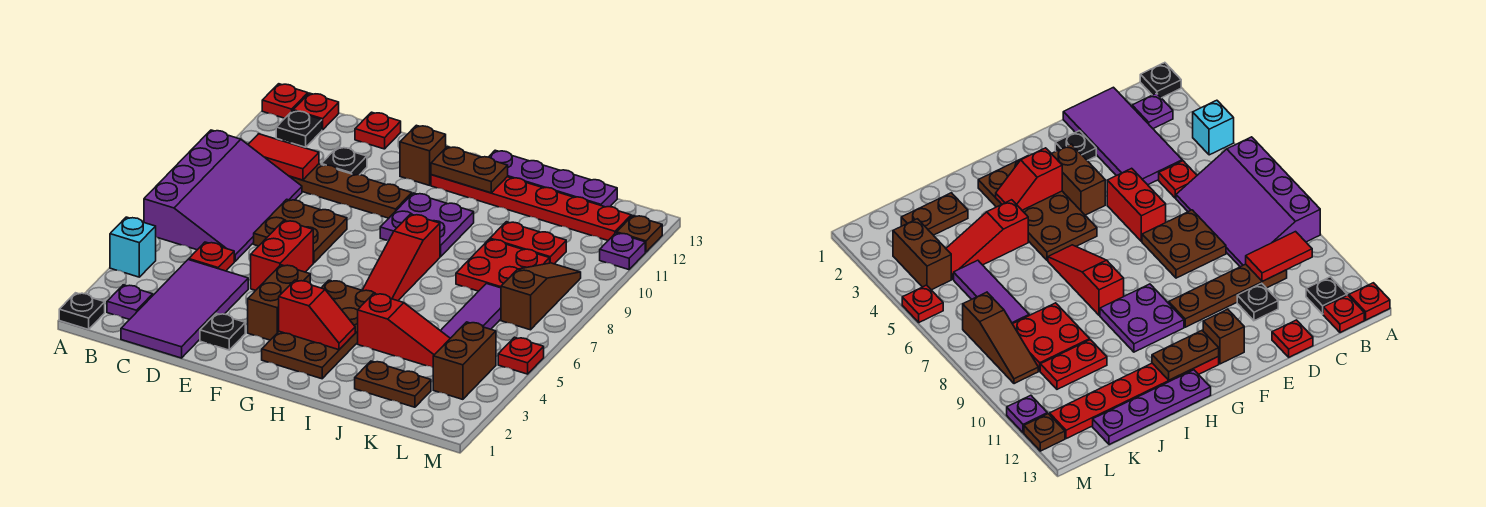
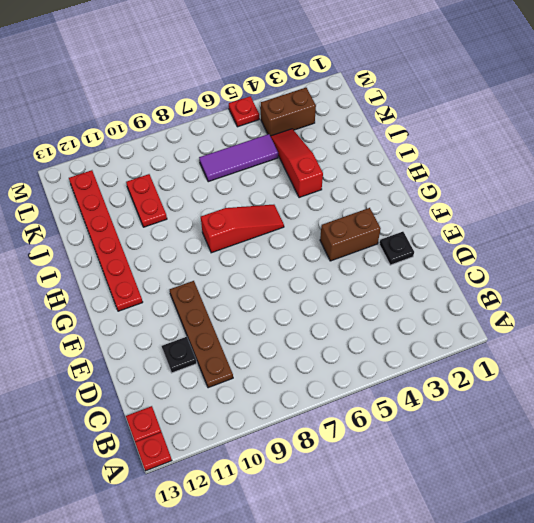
none -> black plate A1 level 1
none -> cyan brick A4 level 1
none -> purple slope A6:C9 level 1 top A
none -> purple plate B2 level 1

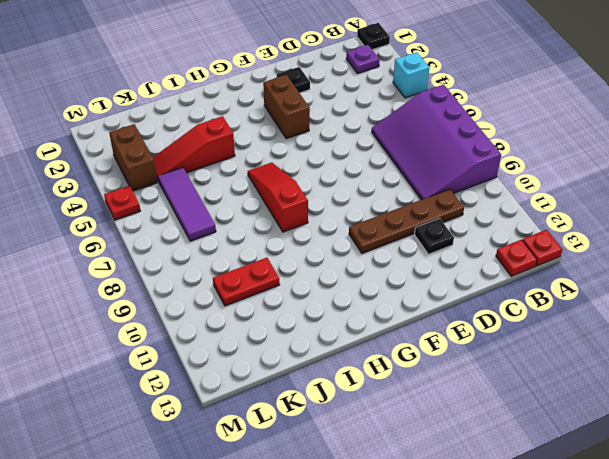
none -> black plate B12 level 1
none -> purple tile C1:D4 level 1
none -> red plate C5 level 1
none -> brown plate D7:E8 level 1

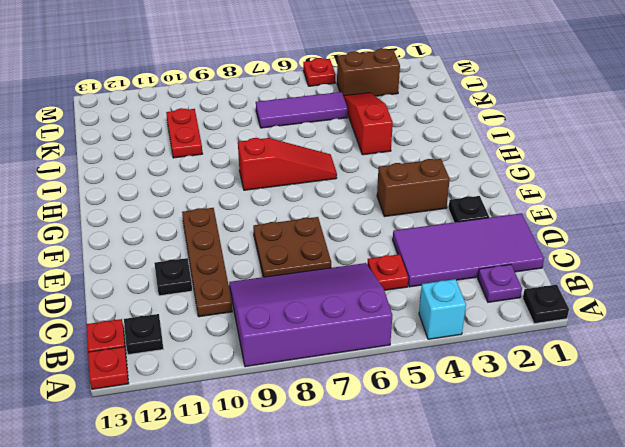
none -> red plate D13 level 1
none -> red brick E5:E6 level 1
none -> brown brick F12 level 1
none -> brown plate G2:H5 level 1

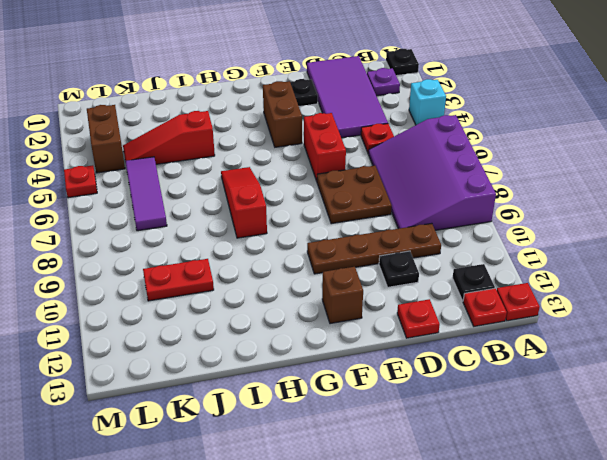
none -> brown plate G2:H5 level 1
none -> purple plate G9:H10 level 1
none -> red plate G12:L12 level 1
none -> purple plate H13:K13 level 1

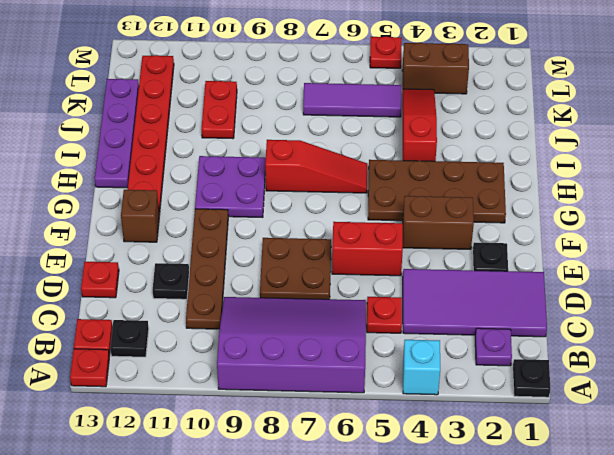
none -> brown plate J2:K2 level 1
none -> red plate J8:K9 level 1
none -> brown slope L7:L9 level 1 top 7
none -> purple plate M11 level 1

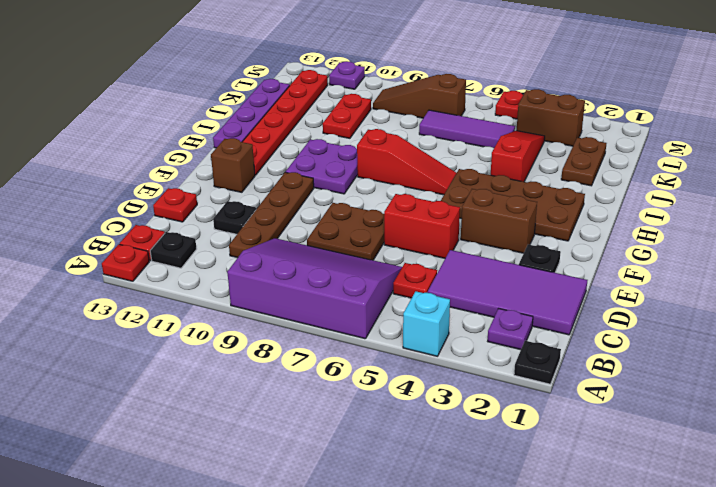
none -> red plate J8:K9 level 1
none -> brown plate M12 level 1
none -> red tile B10:C10 level 2
none -> red slope G3:H3 level 2 top G

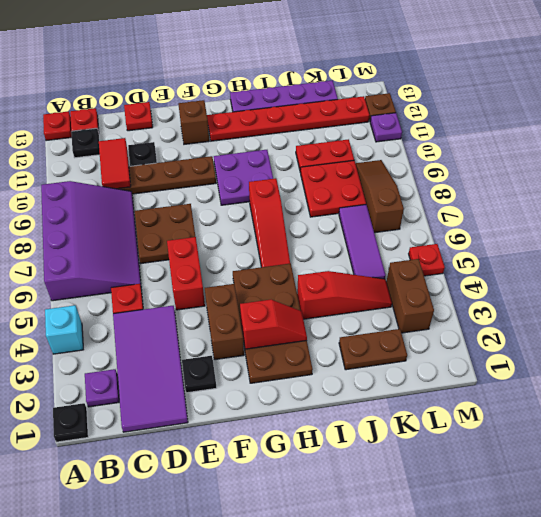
red tile C10:C11 level 2 -> red tile B10:C10 level 2
none -> brown plate G12:H12 level 2

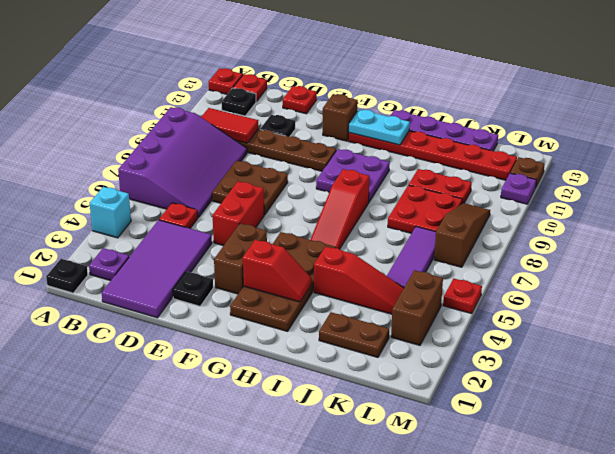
cyan plate G12:H12 level 2 -> brown plate G12:H12 level 2

